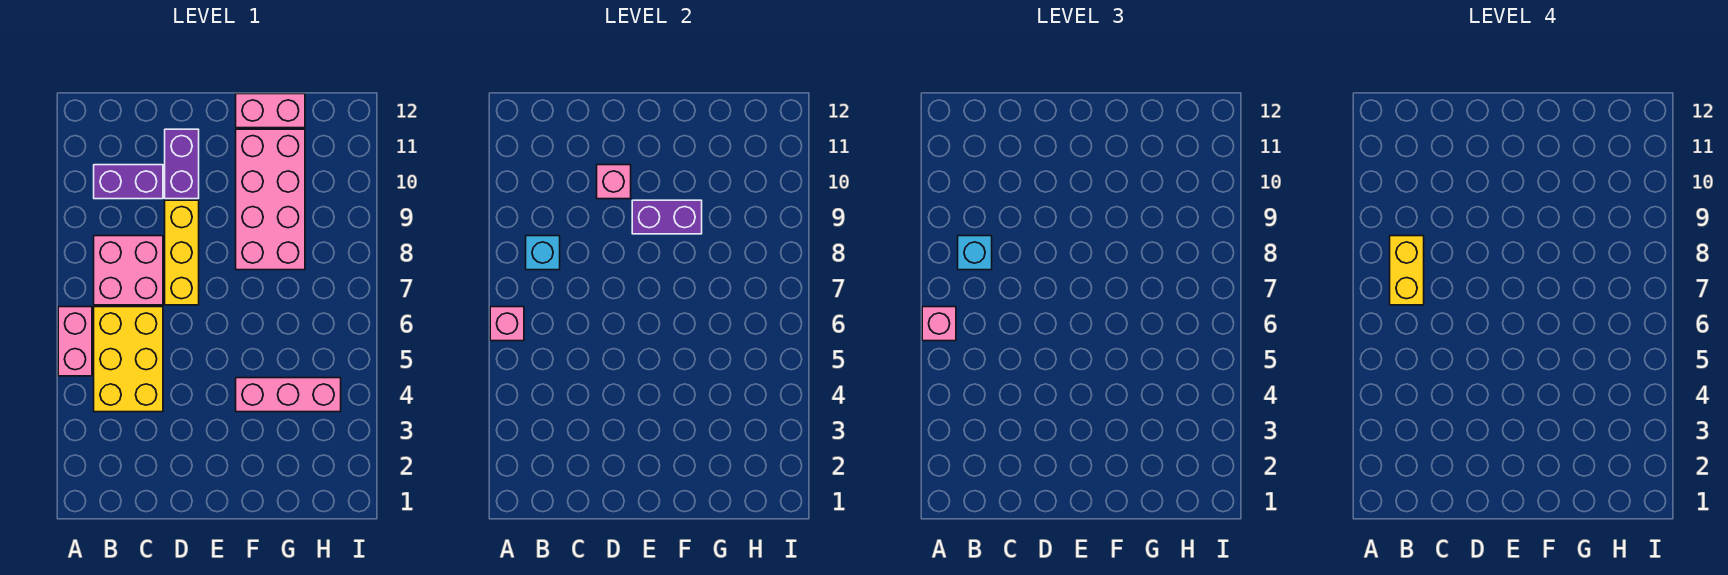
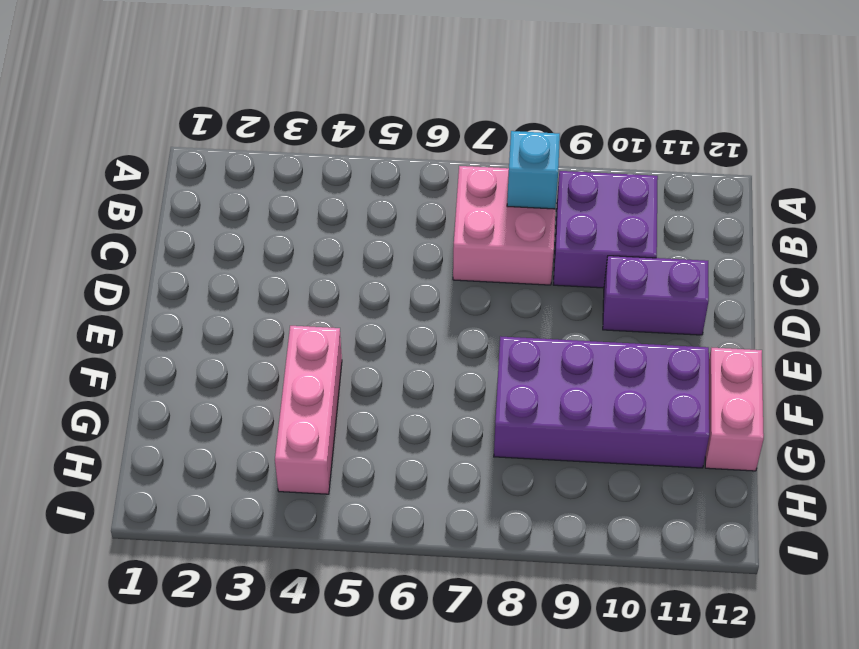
purple brick B9:C10 level 1 -> purple brick B10:C10 level 1
purple brick F8:G11 level 1 -> pink brick F8:G11 level 1
none -> pink brick A5:A6 level 1
none -> yellow brick B4:C6 level 1
none -> yellow brick D7:D9 level 1

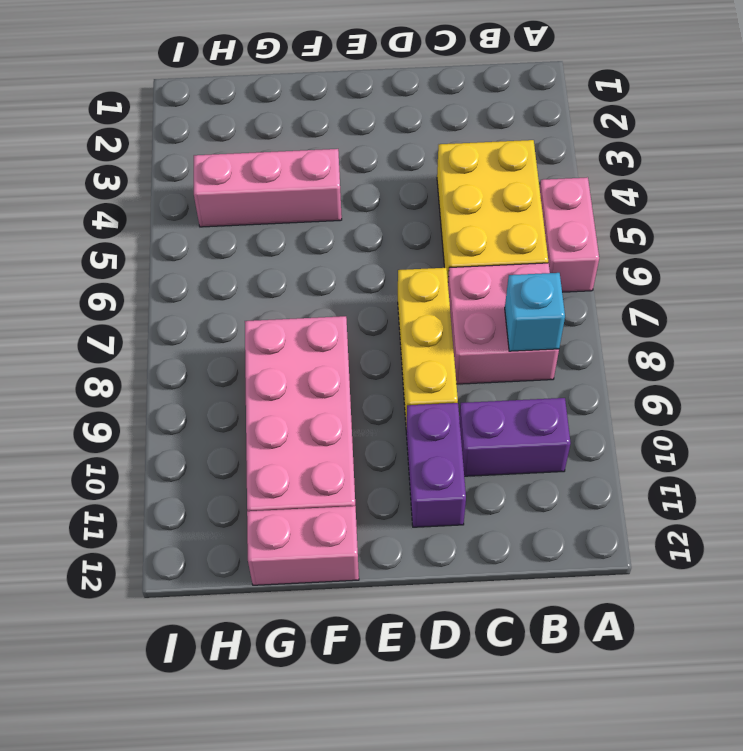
none -> pink brick A6 level 2
none -> pink brick D10 level 2
none -> purple brick E9:F9 level 2

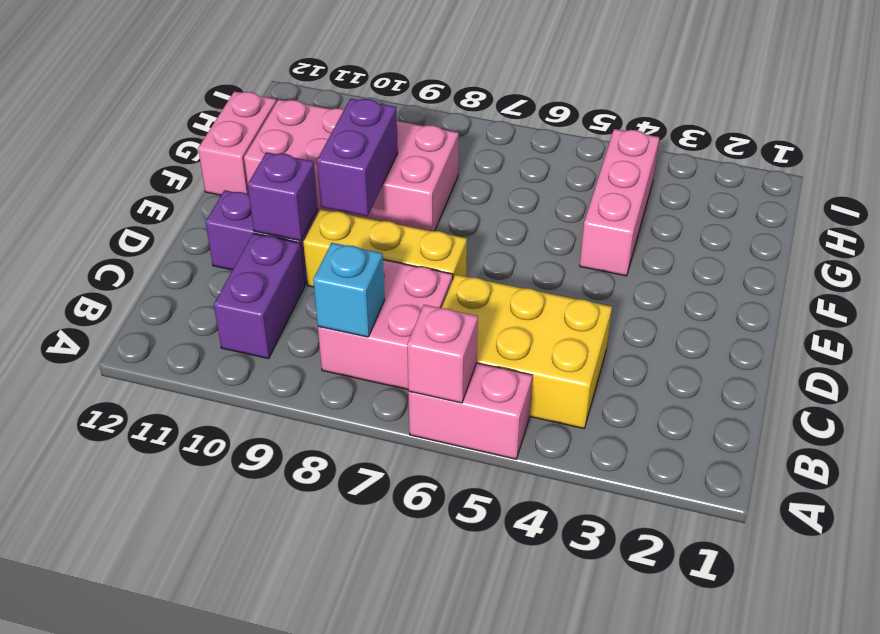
purple brick D10 level 2 -> pink brick D10 level 2
none -> pink brick A6 level 3
none -> cyan brick B8 level 3
none -> yellow brick B7:B8 level 4

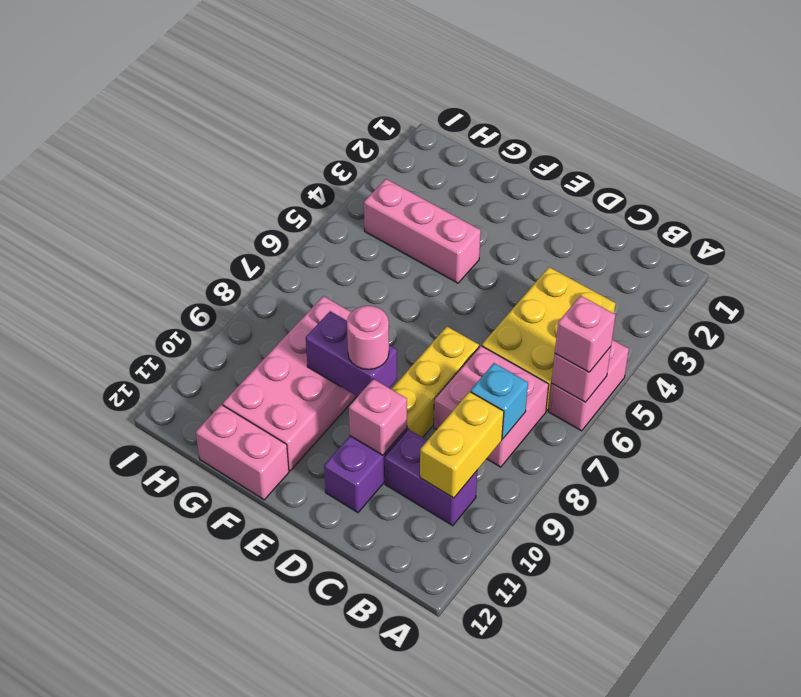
yellow brick B9:B10 level 2 -> yellow brick B7:B8 level 4
pink round brick E9 level 3 -> none
none -> cyan brick B8 level 3

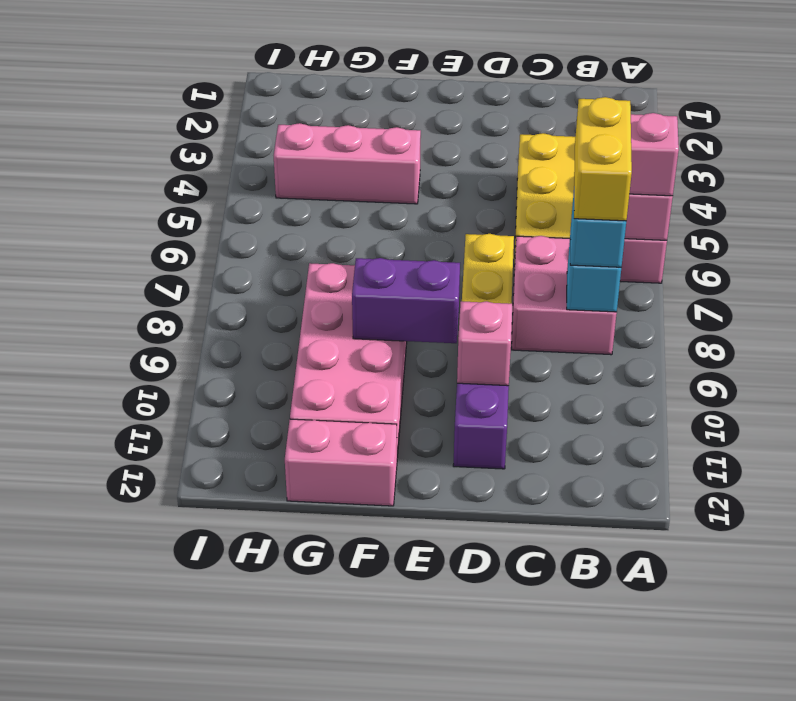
none -> purple brick B10:C10 level 1

